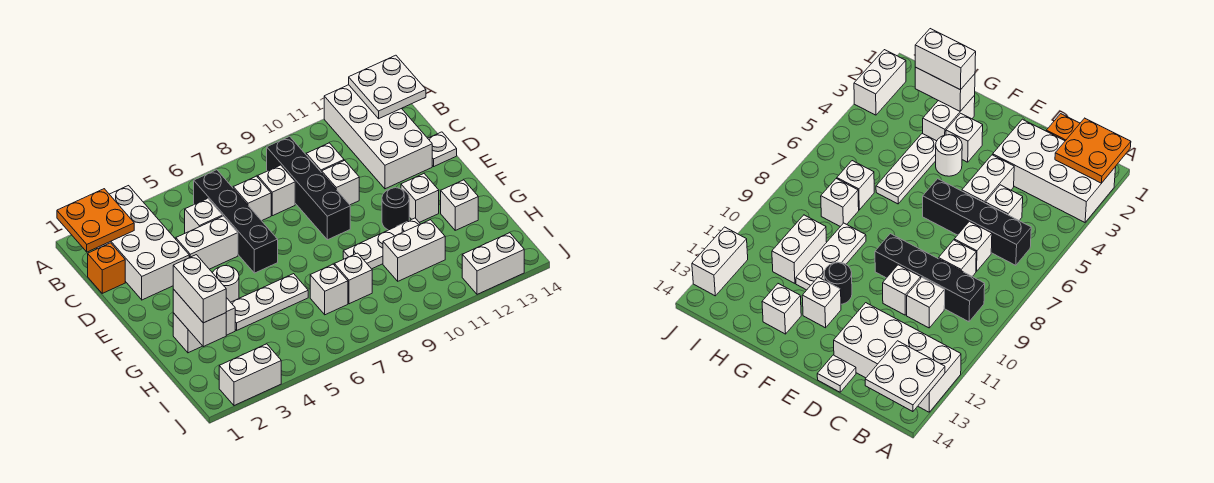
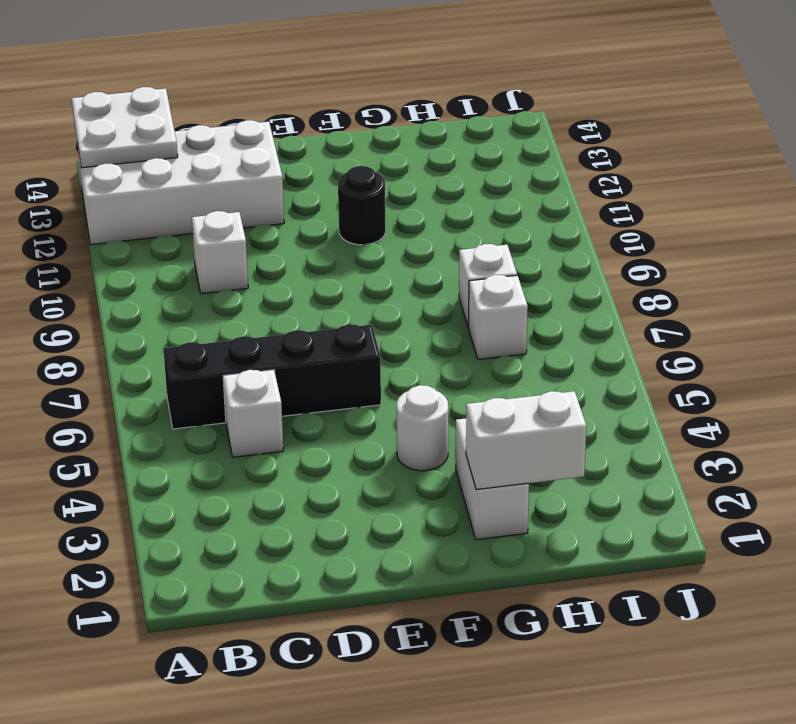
none -> white brick A2:D3 level 1
none -> black brick B9:E9 level 1
none -> orange brick C1 level 1

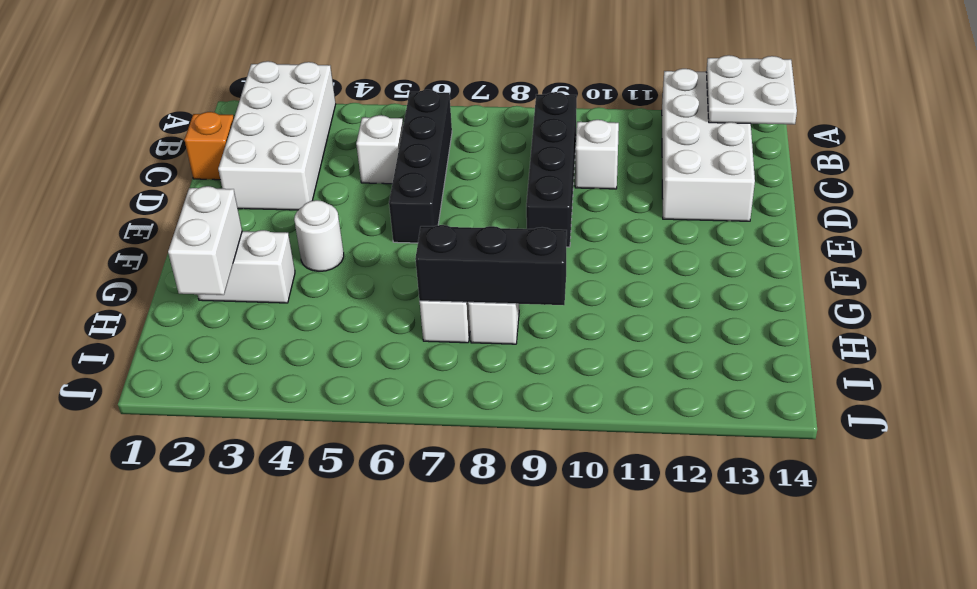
black brick H7:H9 level 2 -> none
none -> white brick C7 level 1
none -> white brick C8 level 1
none -> white brick D4:D5 level 1

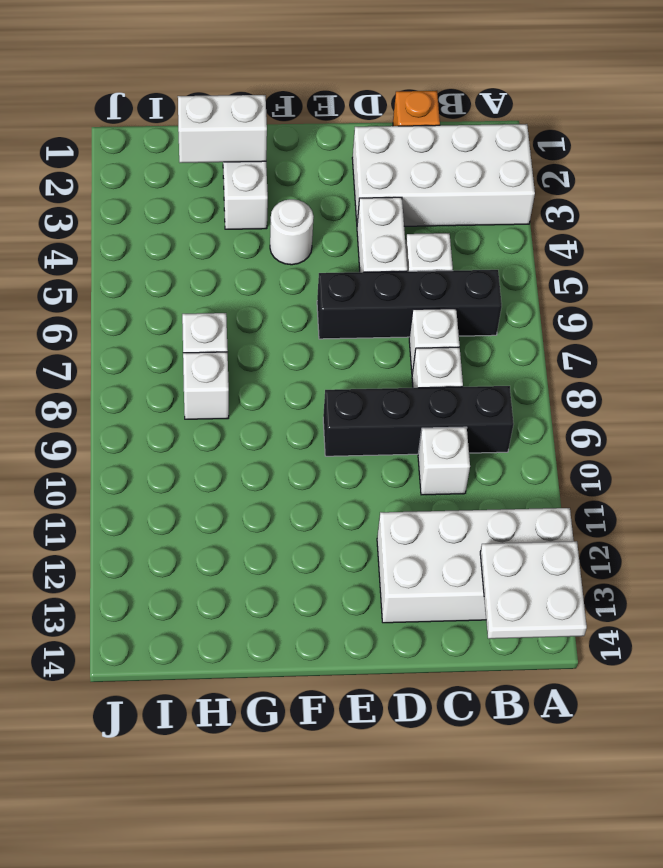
none -> white brick D10 level 1
none -> white plate D14 level 1
none -> white brick F3 level 1

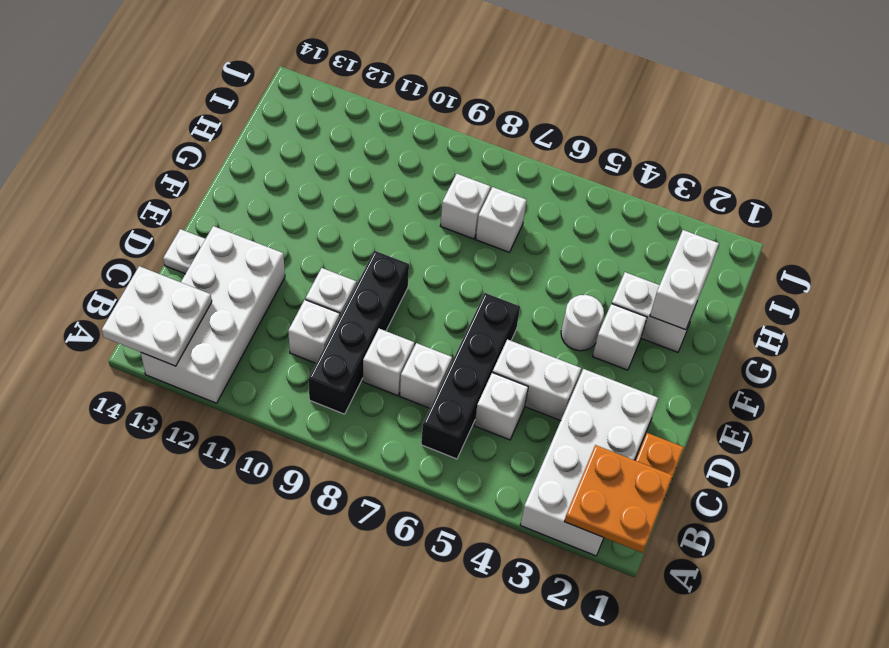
none -> black round brick F11 level 1
none -> white brick F12 level 1
none -> white plate G4:G6 level 1

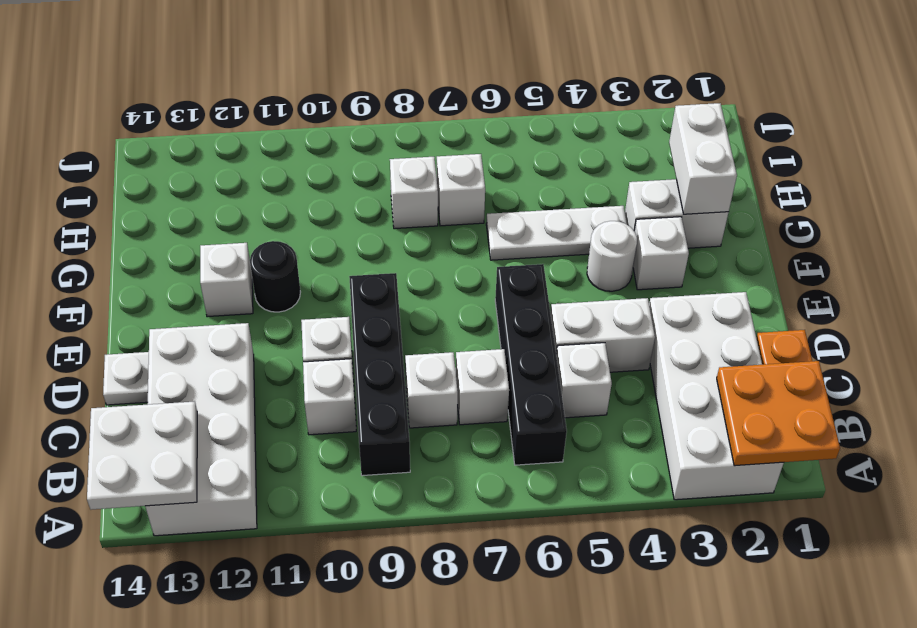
none -> white plate G9:G11 level 1
none -> white brick G13 level 1
none -> white brick H10:H11 level 1

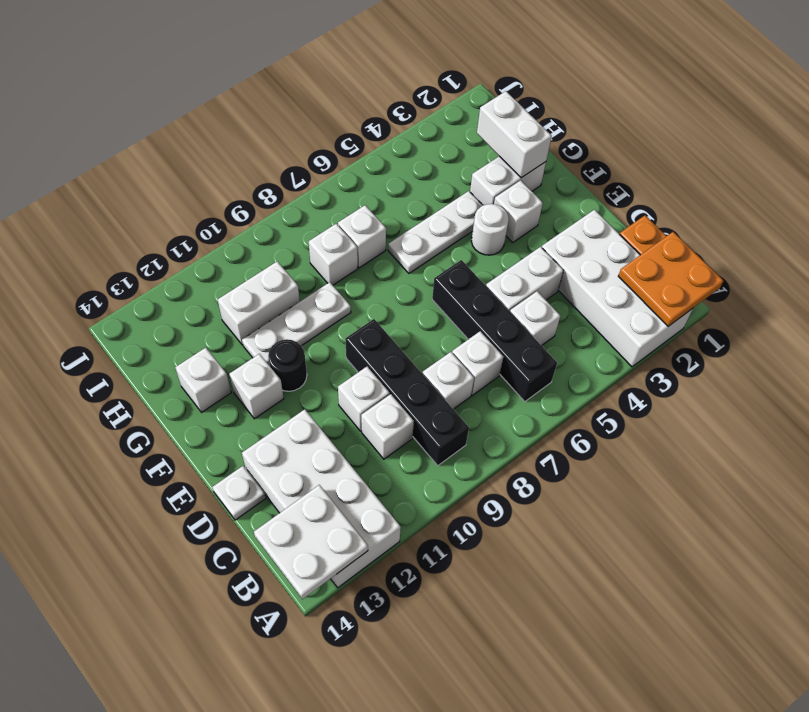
none -> white brick J2:J3 level 1
none -> white brick J12:J13 level 1
none -> white brick G2:H2 level 3

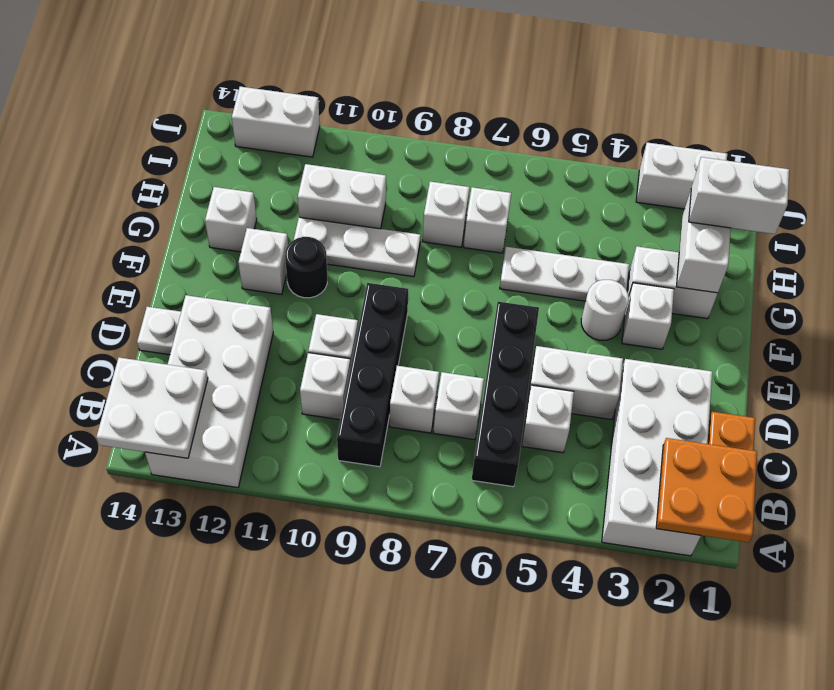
white brick H1:H2 level 3 -> white brick G2:H2 level 3

